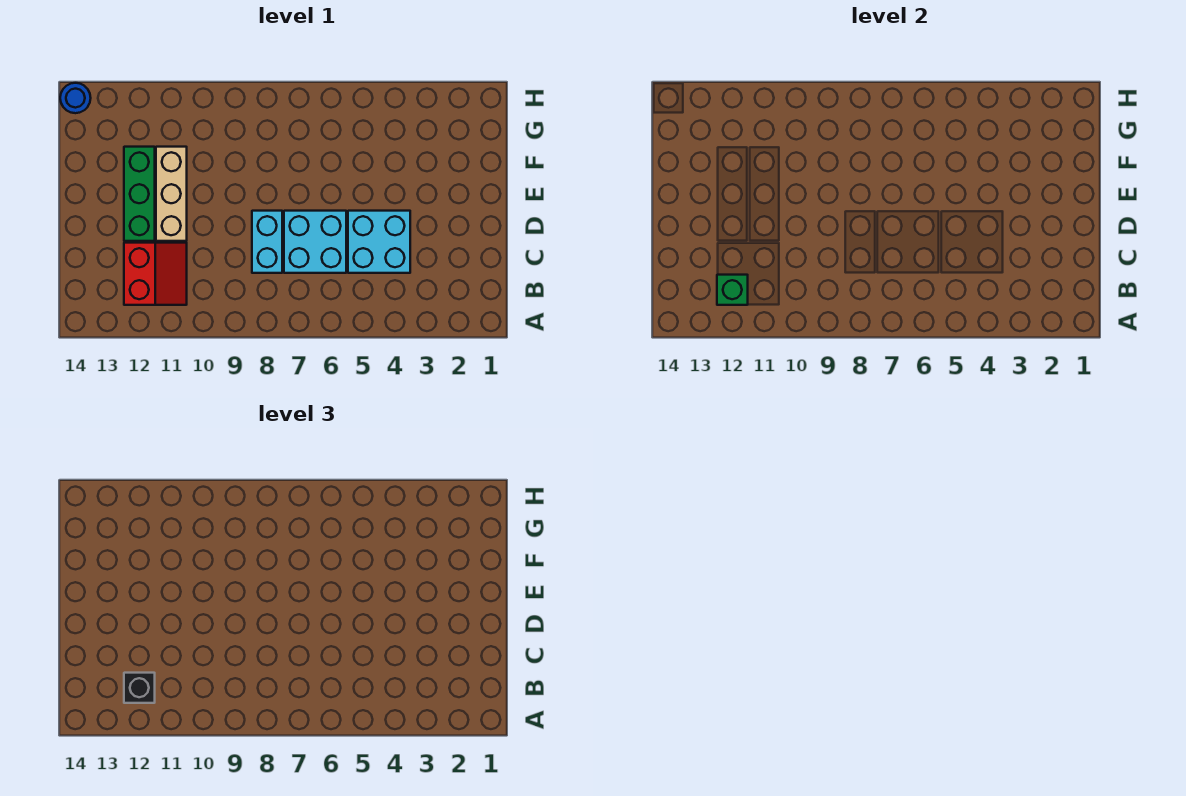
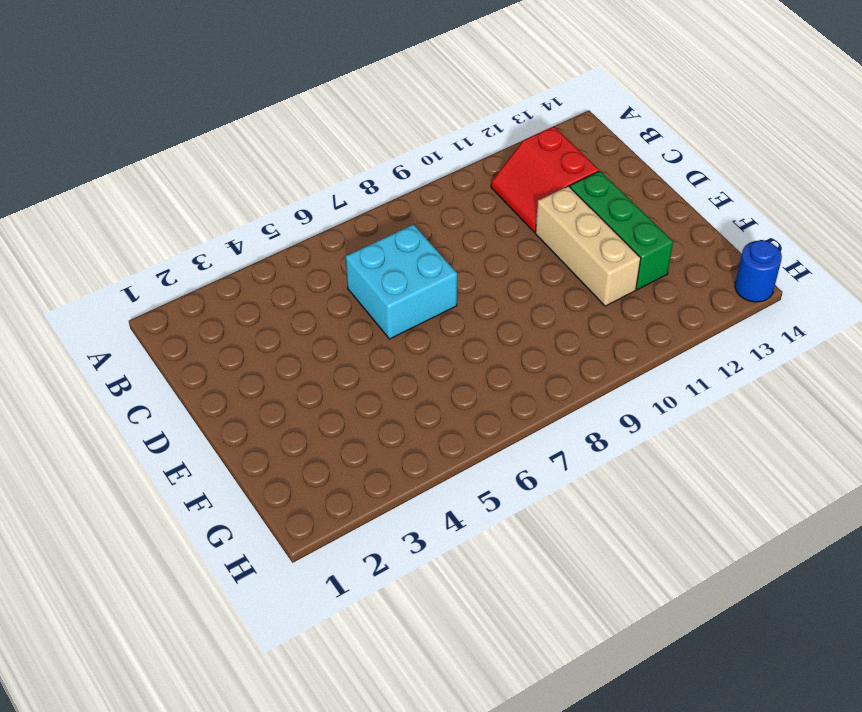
none -> cyan brick C4:D5 level 1
none -> cyan brick C8:D8 level 1

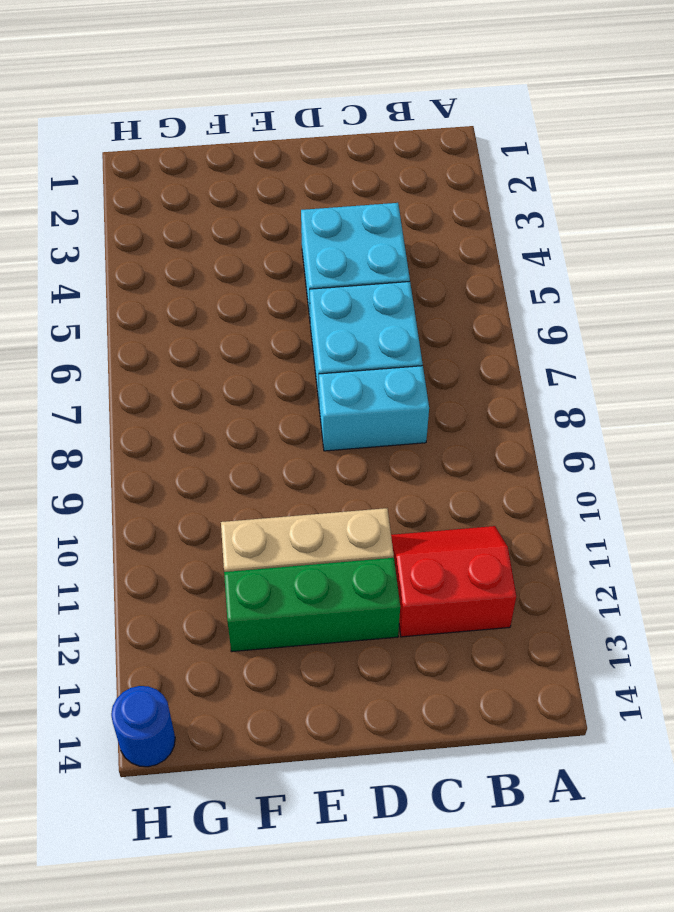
none -> green brick B12 level 2
none -> black brick B12 level 3

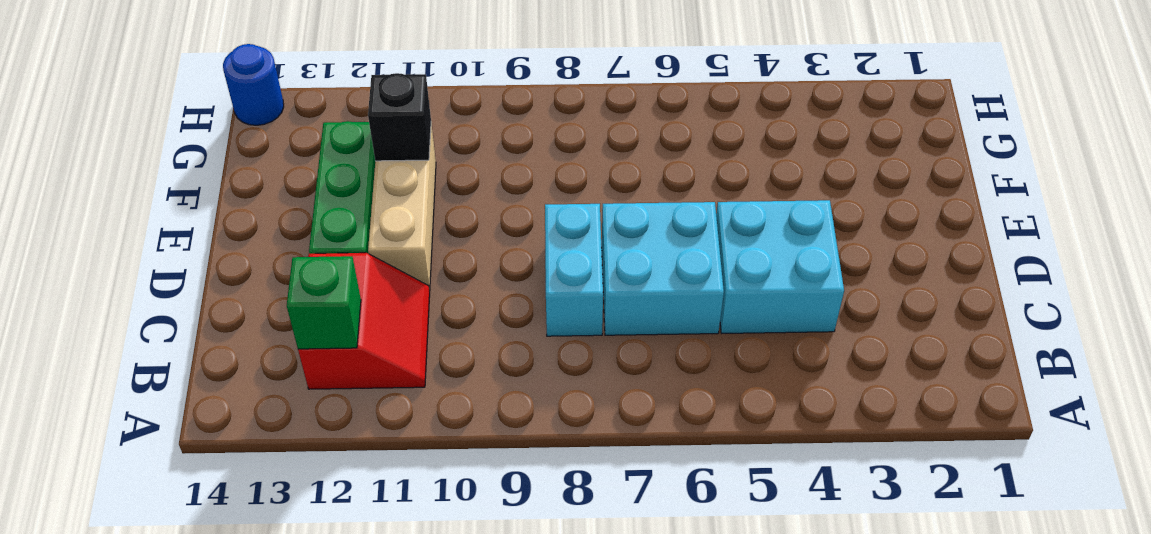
black brick F11 level 2 -> black brick B12 level 3

